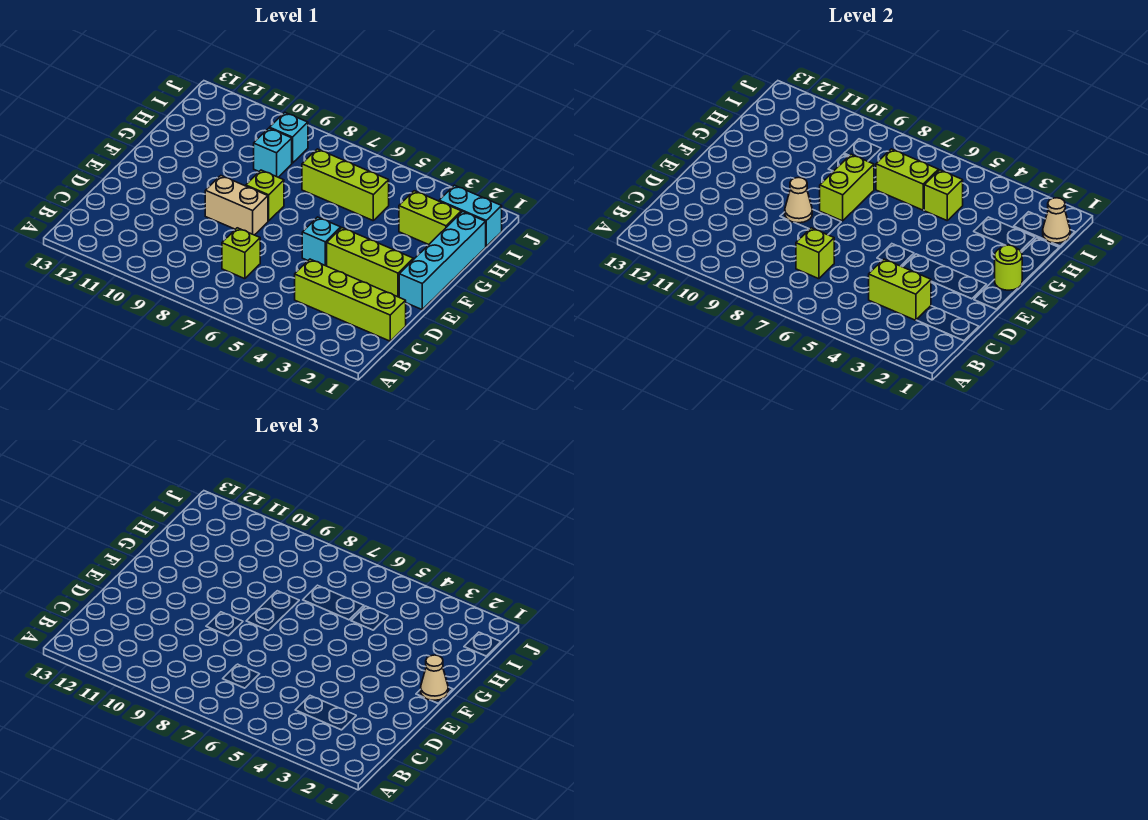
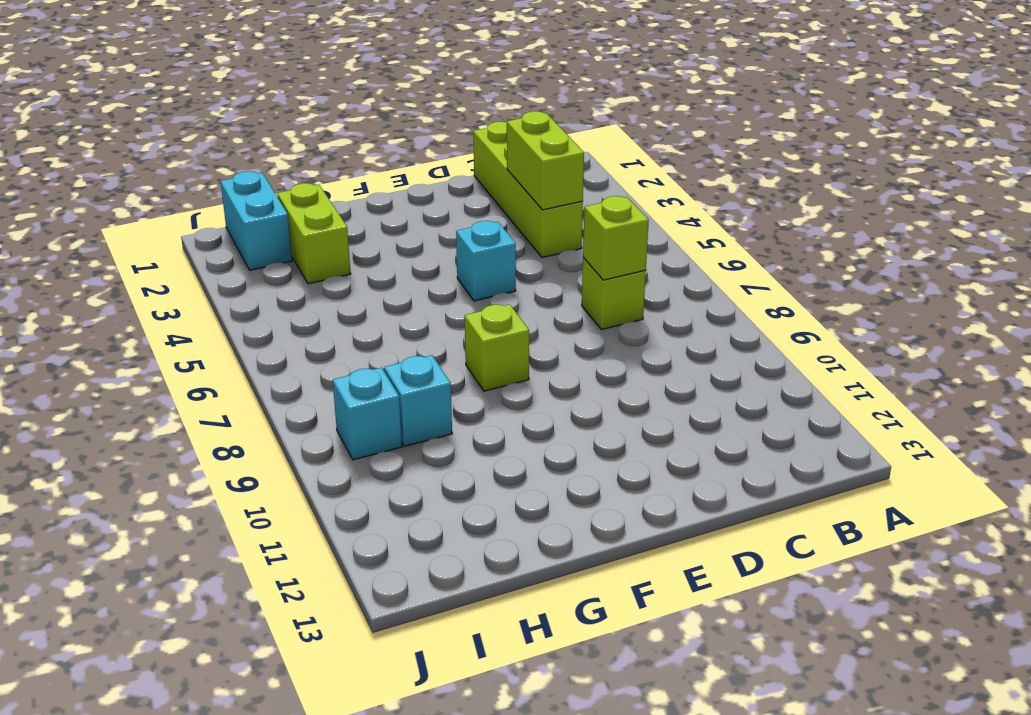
none -> cyan brick E1:H1 level 1
none -> lime brick E2:E4 level 1
none -> tan brick E8:E9 level 1

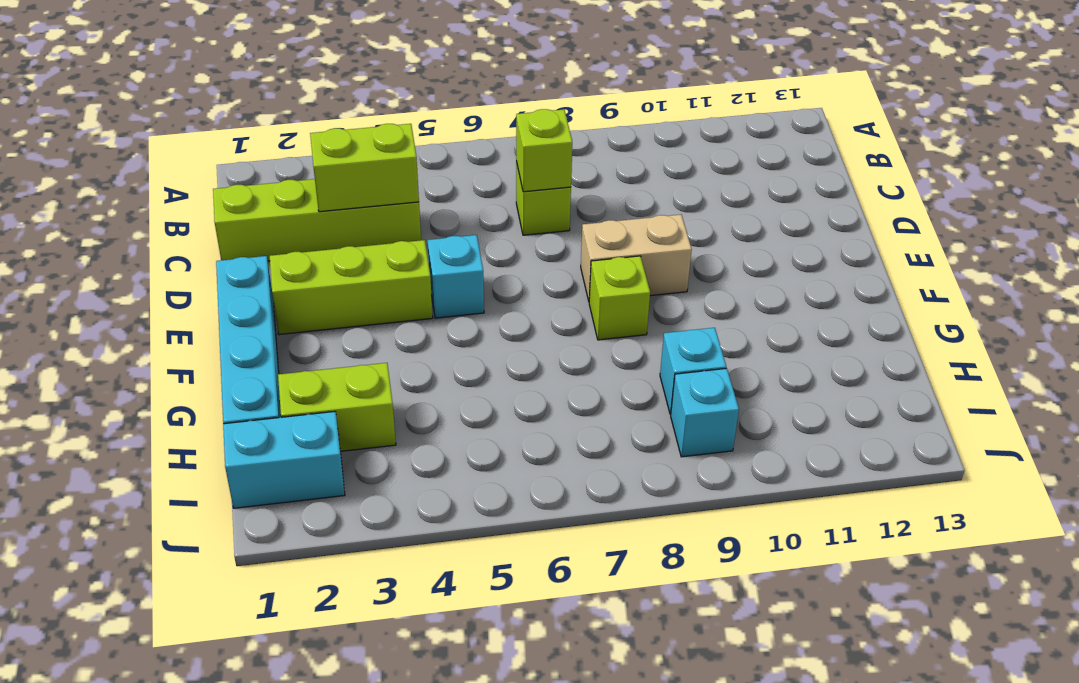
none -> lime brick H5:H7 level 1
none -> tan cone E9 level 2
none -> lime round brick F1 level 2

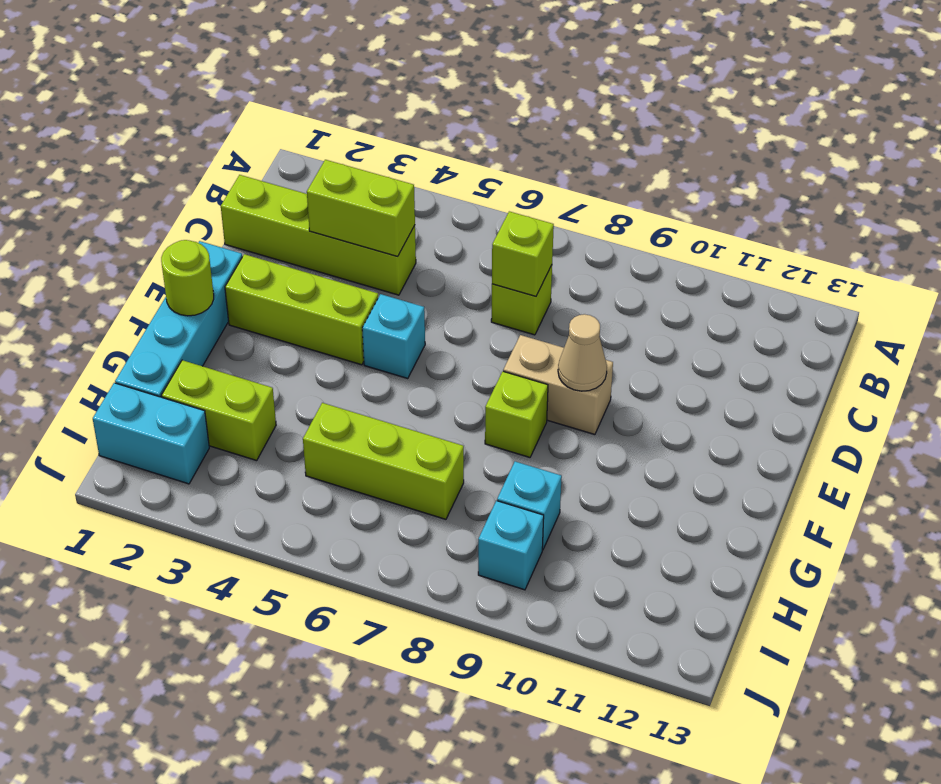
none -> lime brick F8:G8 level 2
none -> lime brick H5 level 2
none -> lime brick H6:H7 level 2

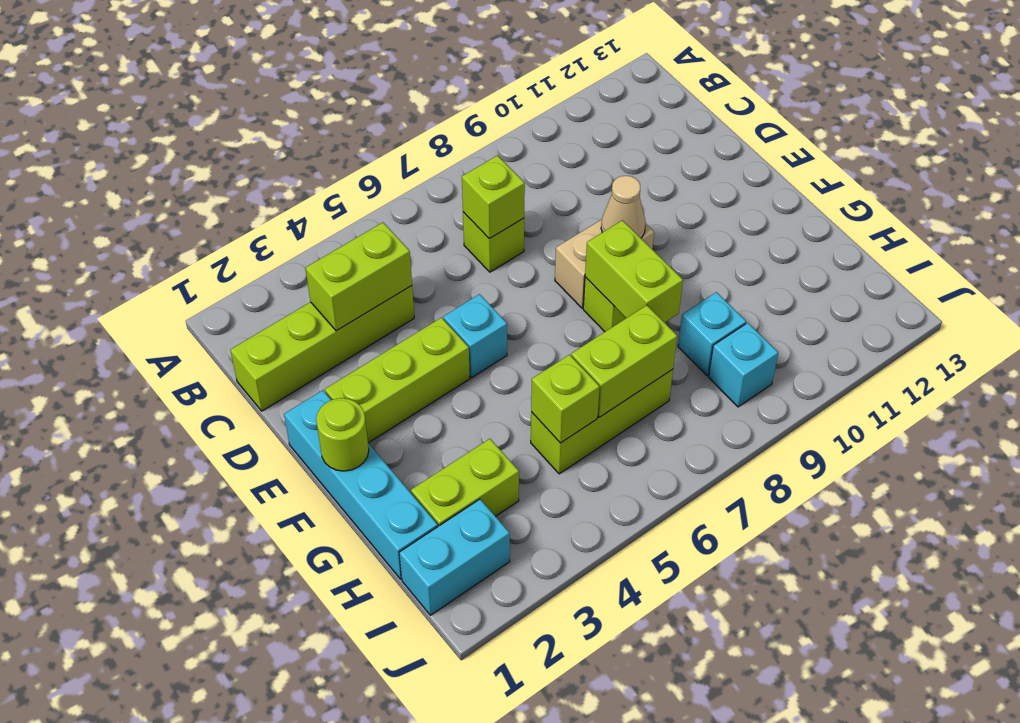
none -> tan cone I1 level 2
none -> tan cone F1 level 3

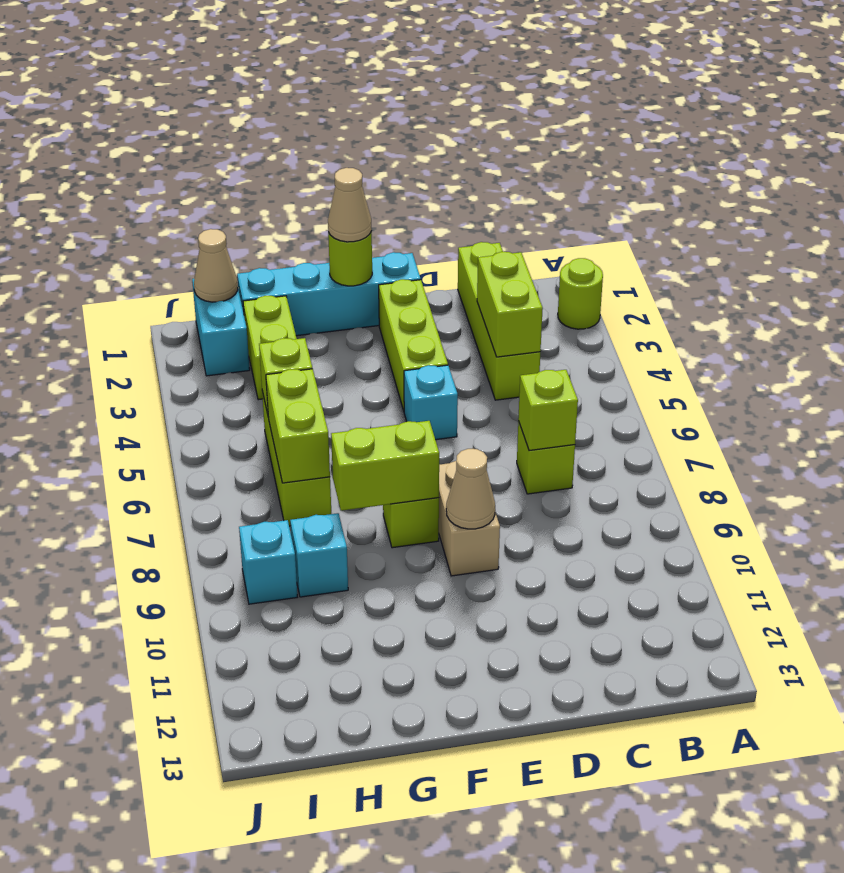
lime round brick A2 level 1 -> none

